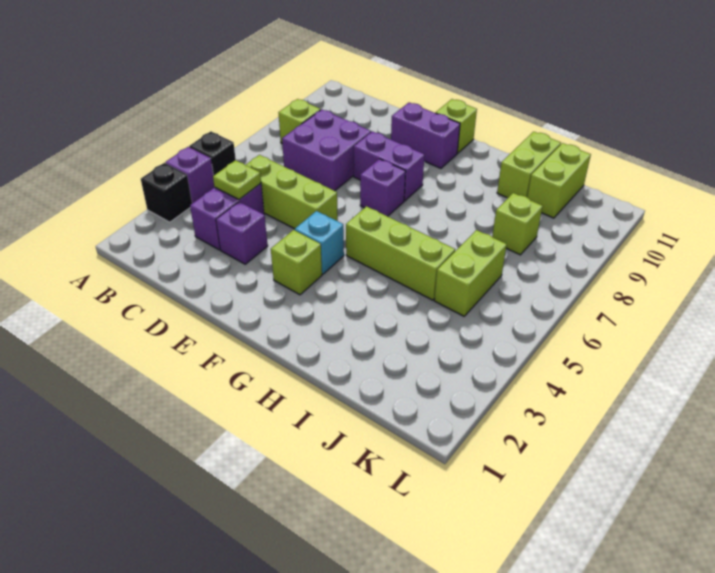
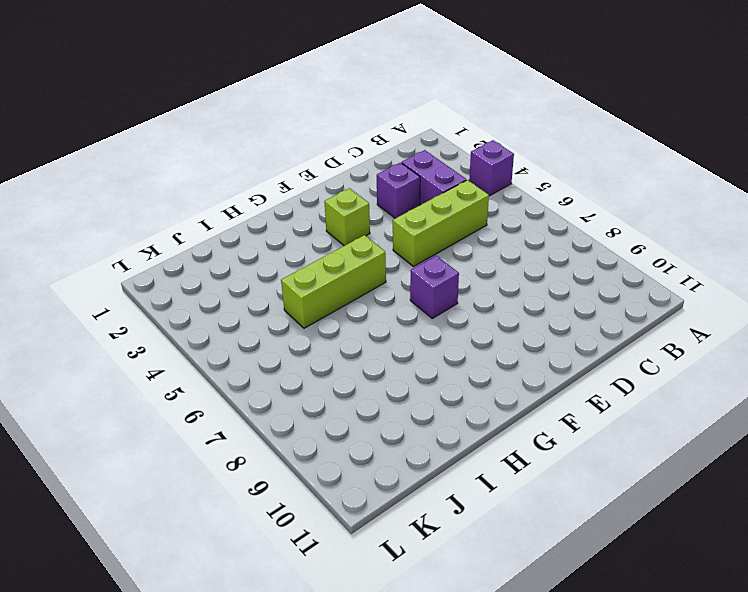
none -> black brick A3 level 1
none -> black brick A5 level 1
none -> lime brick B8 level 1

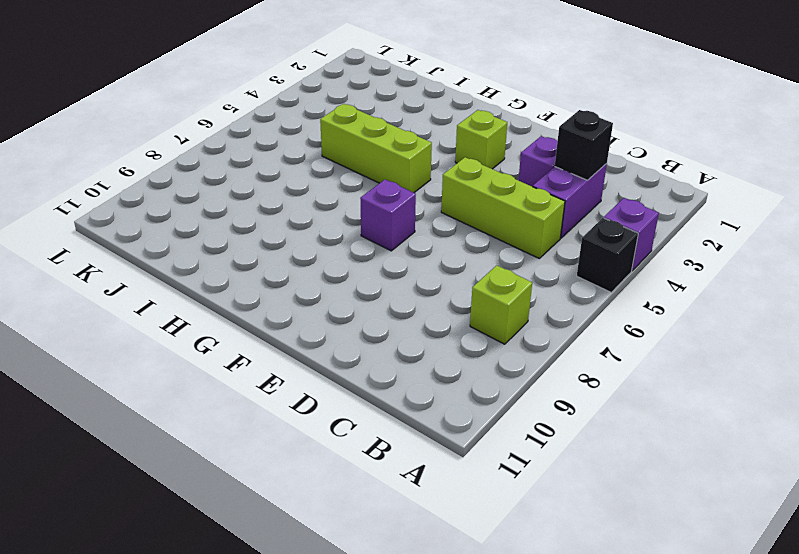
black brick C3 level 2 -> black brick A3 level 1
none -> purple brick C7:D8 level 1
none -> purple brick E8:F8 level 1
none -> purple brick E10:F10 level 1

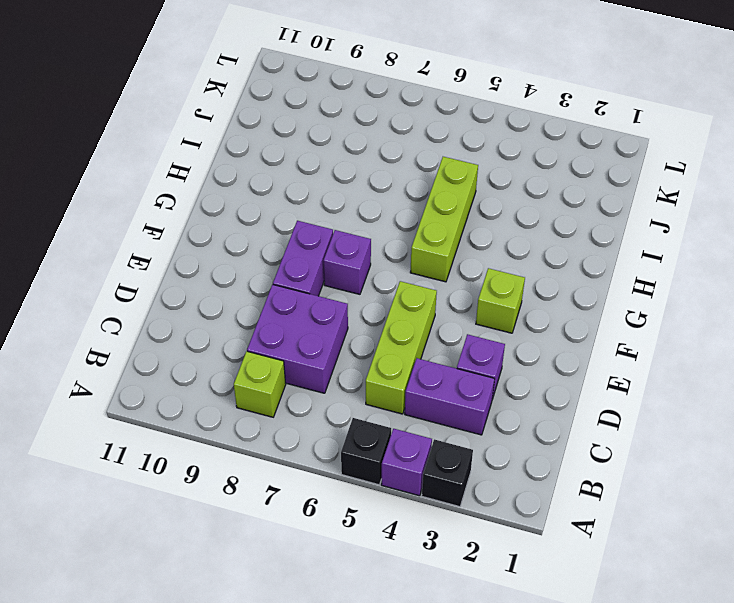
none -> purple brick E10:F10 level 1
none -> cyan brick F4 level 1
none -> lime brick F11 level 1

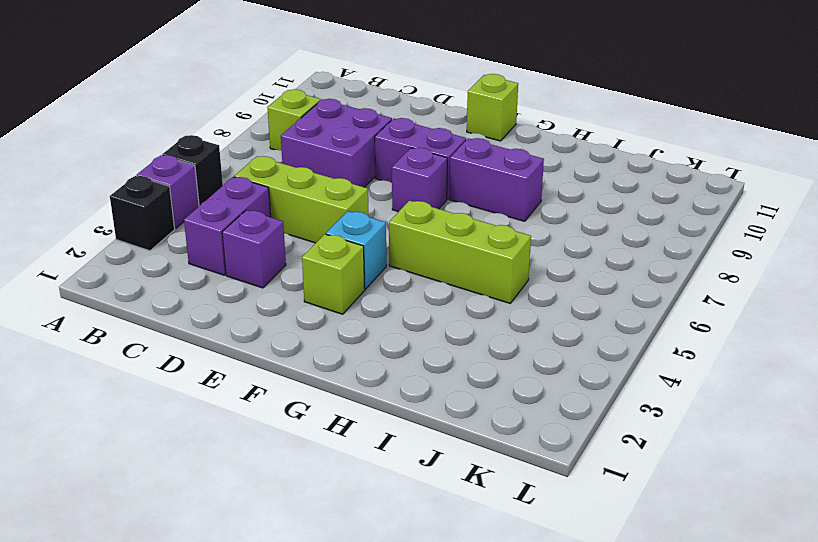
purple brick G8:H8 level 1 -> purple brick E10:F10 level 1
none -> lime brick I10:I11 level 1
none -> lime brick J5:J6 level 1
none -> lime brick J8 level 1

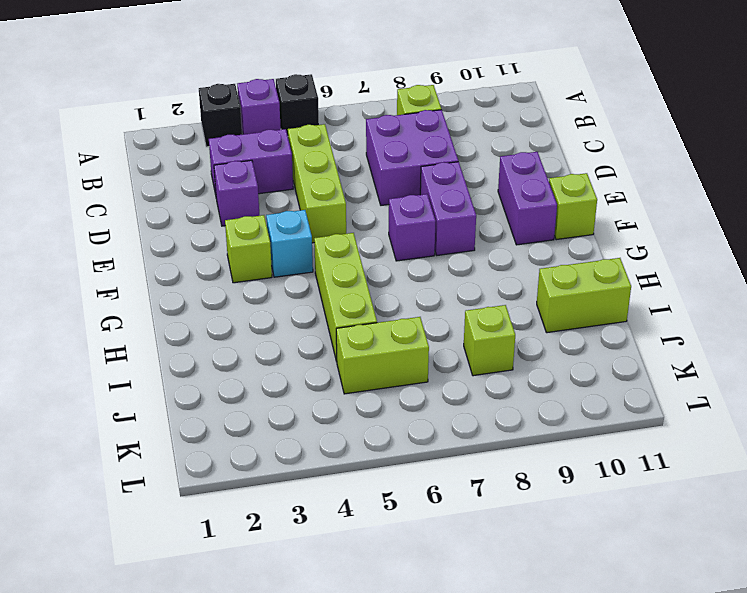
none -> lime brick J10:J11 level 1
none -> lime plate C4 level 2

